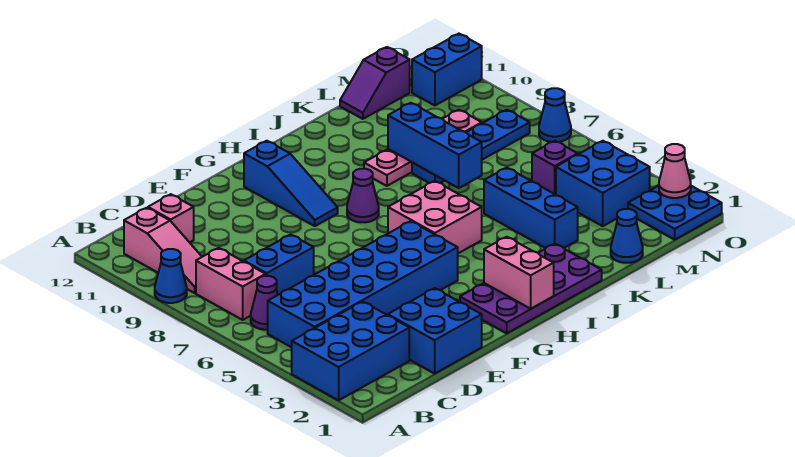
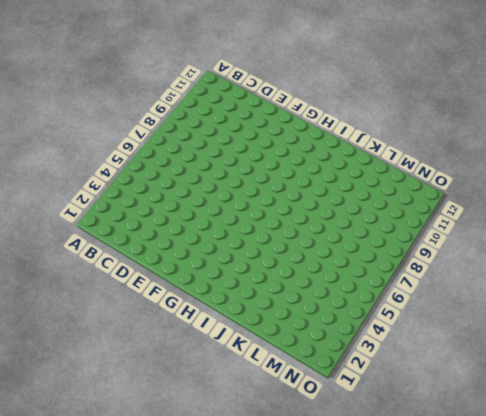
none -> blue brick A2:C3 level 1
none -> blue cone A9 level 1
none -> blue brick B4:G5 level 1

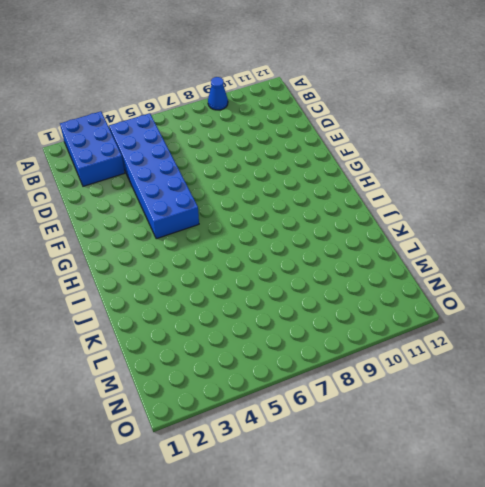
none -> purple cone B6 level 1
none -> pink brick B7:B8 level 1
none -> pink slope B9:B11 level 1 top 11

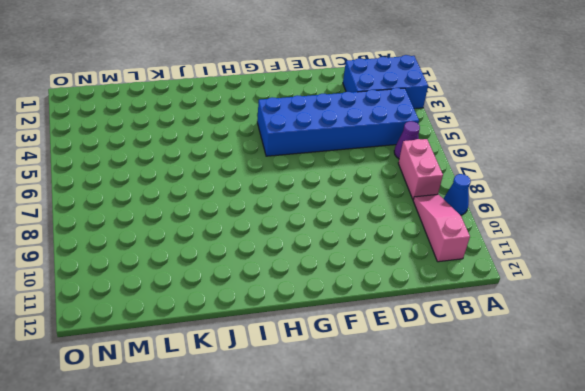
none -> blue brick C7:D7 level 1
none -> pink brick C11 level 1
none -> blue brick D1:E2 level 1

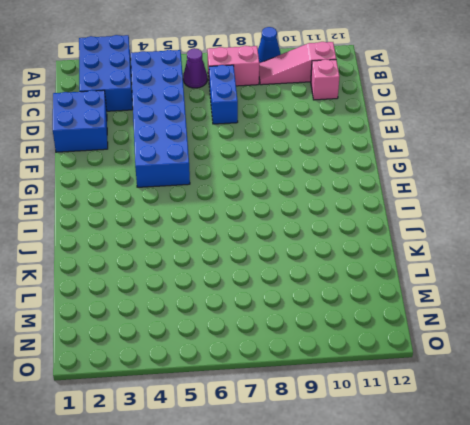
none -> purple plate G1:J2 level 1
none -> blue slope G9:G11 level 1 top 11
none -> pink brick H5:I6 level 1

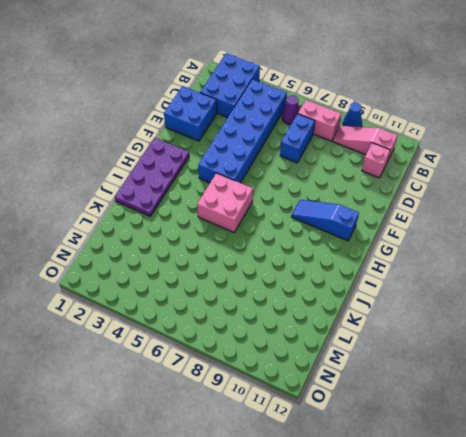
none -> purple cone H8 level 1
none -> pink plate J9:M9 level 1
none -> blue brick K3:K5 level 1

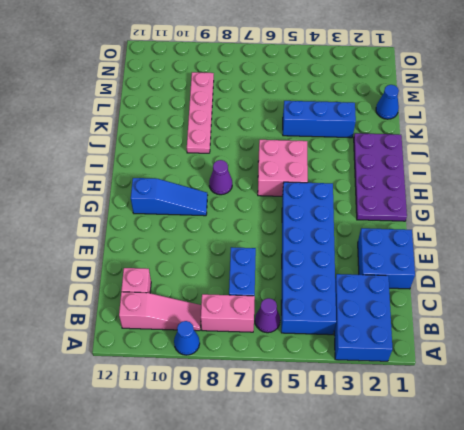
none -> blue plate K8:N8 level 1
none -> purple slope L12:M12 level 1 top M
none -> blue brick M3:N4 level 1

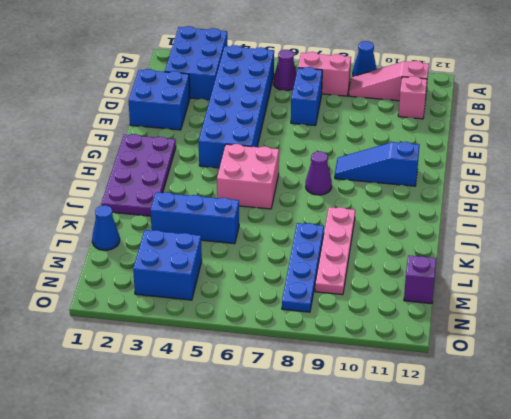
none -> purple brick M5 level 1
none -> blue plate N1:O2 level 1
none -> blue brick N11:O11 level 1

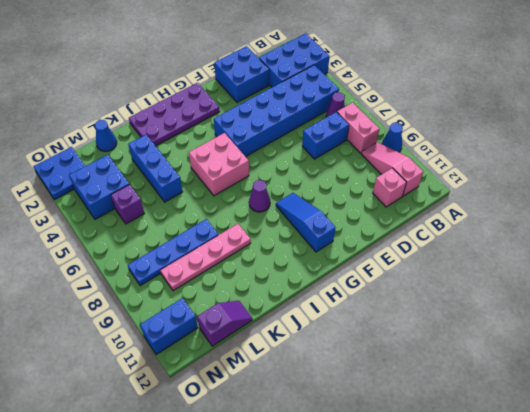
none -> blue cone O7 level 1
none -> pink brick H1:H2 level 2
none -> blue brick K7:K9 level 2

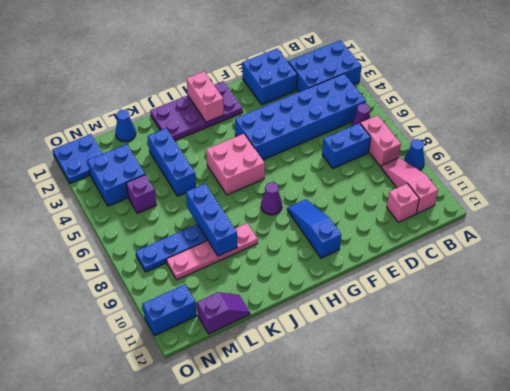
none -> blue cone O7 level 1
none -> pink cone O2 level 2

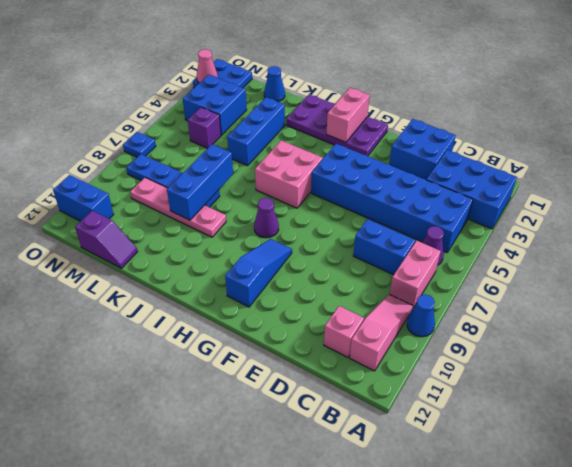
blue plate O7 level 1 -> blue cone O7 level 1

